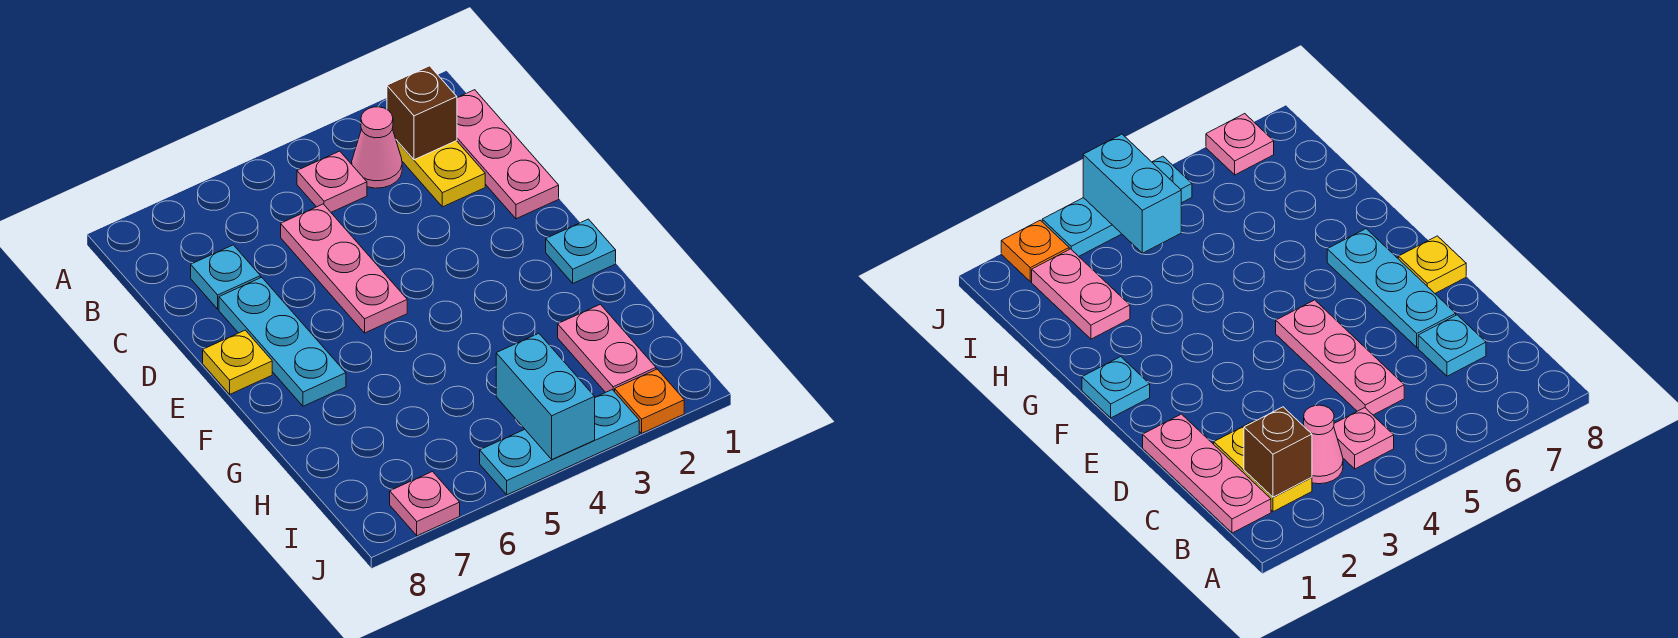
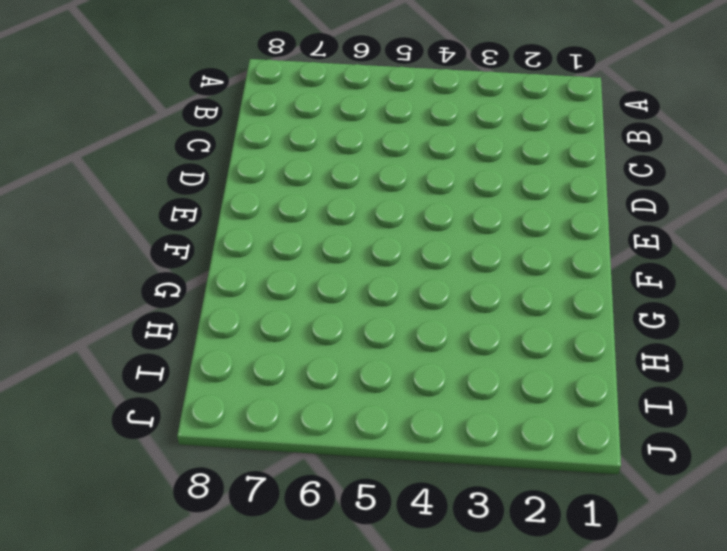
none -> pink plate B1:D1 level 1
none -> yellow plate B2:C2 level 1
none -> pink cone B3 level 1

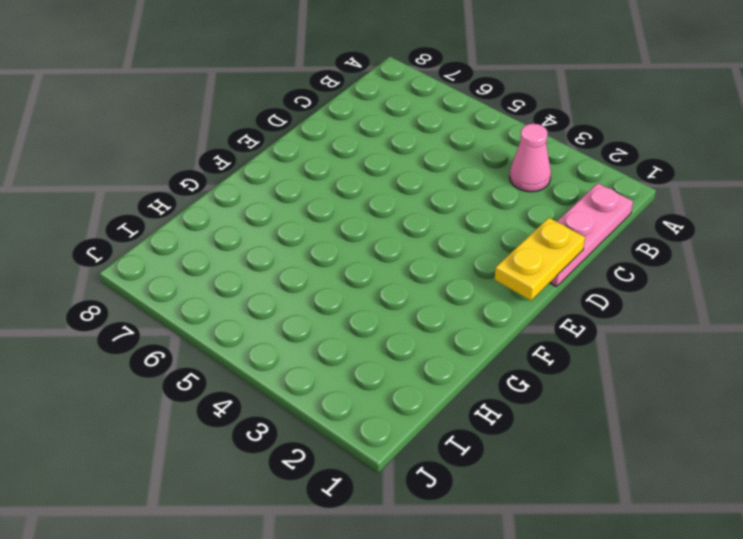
yellow plate D1:E1 level 2 -> yellow plate B2:C2 level 1
none -> pink plate B4 level 1
none -> pink plate C5:E5 level 1
none -> cyan plate C7 level 1

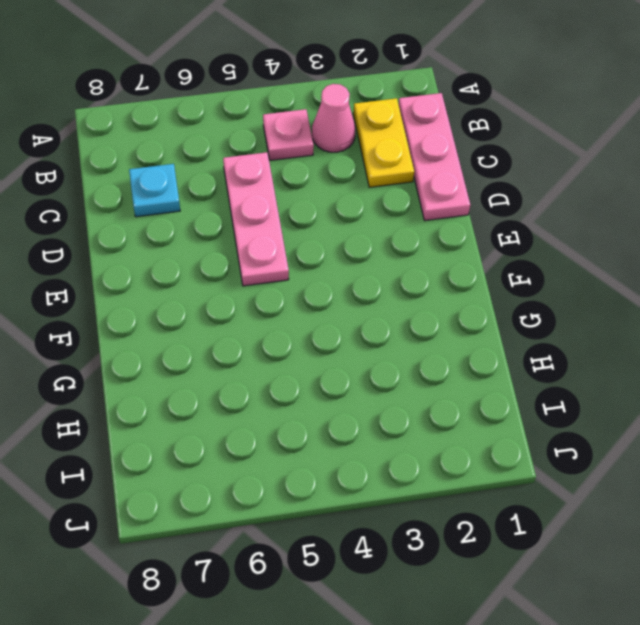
none -> cyan plate D7:F7 level 1
none -> yellow plate E8 level 1
none -> cyan plate F1 level 1

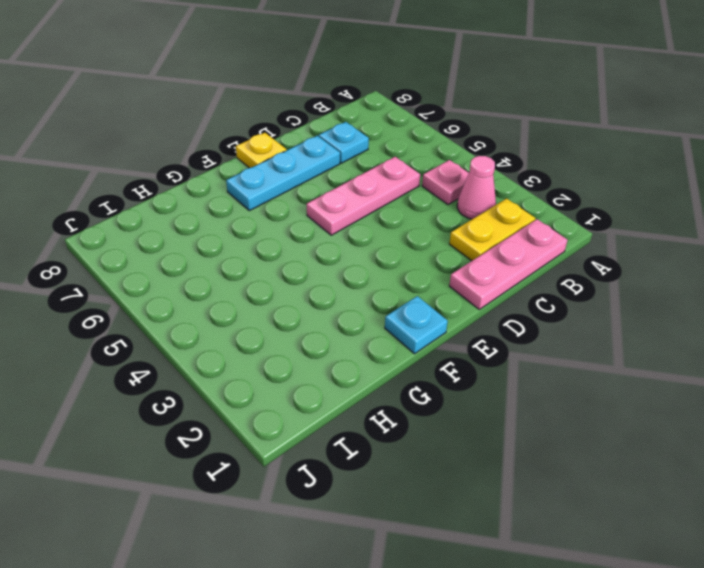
none -> pink plate H2:I2 level 1
none -> orange plate J2 level 1
none -> cyan plate J3:J5 level 1

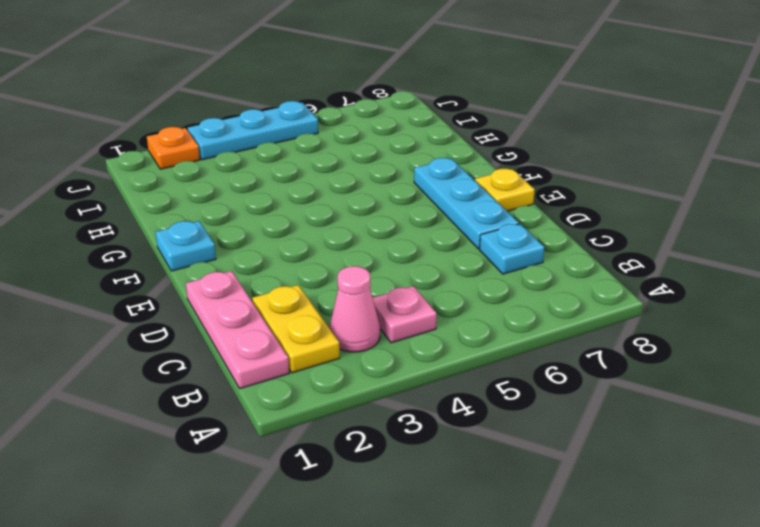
none -> pink plate C5:E5 level 1
none -> pink plate H2:I2 level 1
none -> pink plate J7 level 1

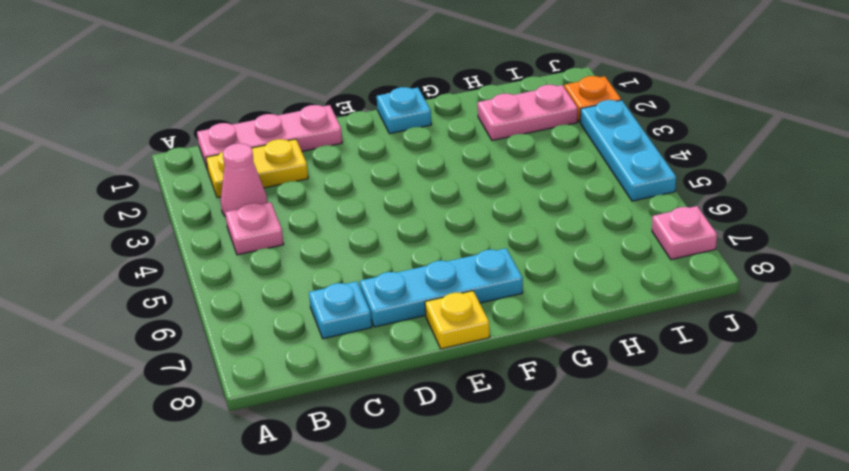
none -> pink plate C5:E5 level 1
none -> brown brick B2 level 2
none -> cyan brick I4:J4 level 2

